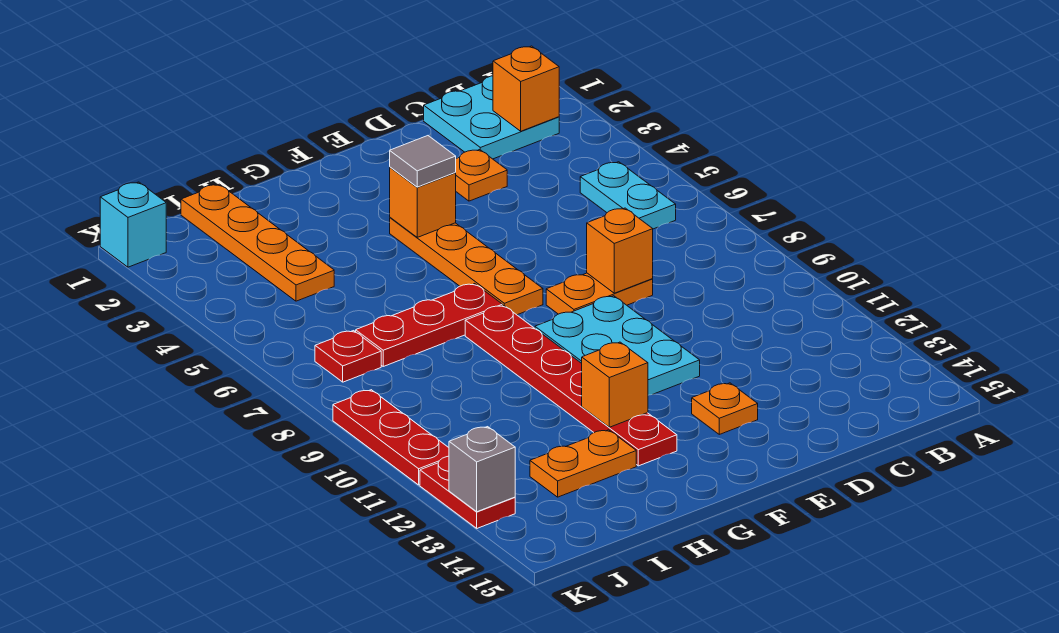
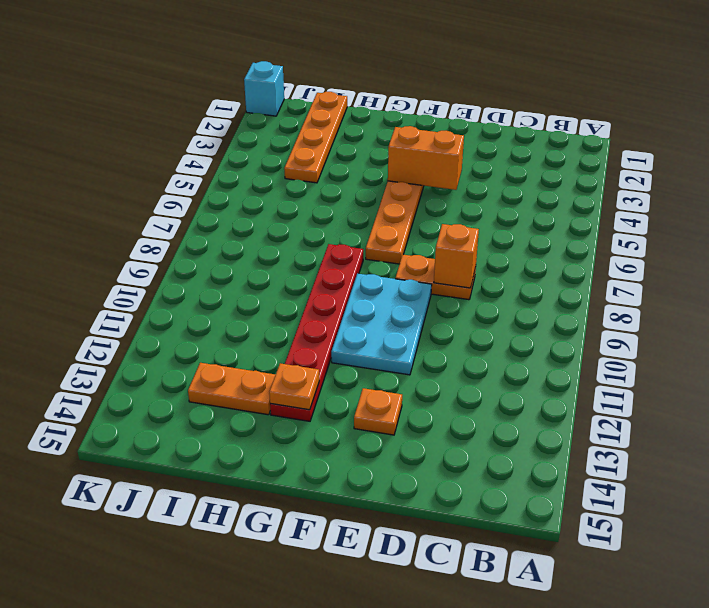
orange brick E4:F4 level 2 -> orange brick F4 level 2
orange plate G13 level 2 -> orange plate D3 level 1
none -> cyan plate B1:C2 level 1
none -> cyan plate B5:B6 level 1
none -> red plate G7:I7 level 1

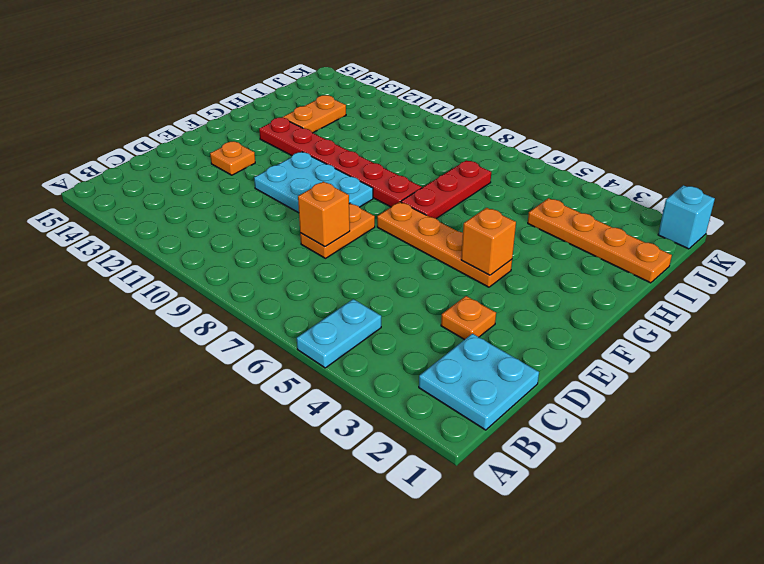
cyan plate A5:B5 level 1 -> cyan plate B5:B6 level 1
none -> red plate J7 level 1
none -> red plate K9:K11 level 1
none -> red plate K12:K13 level 1

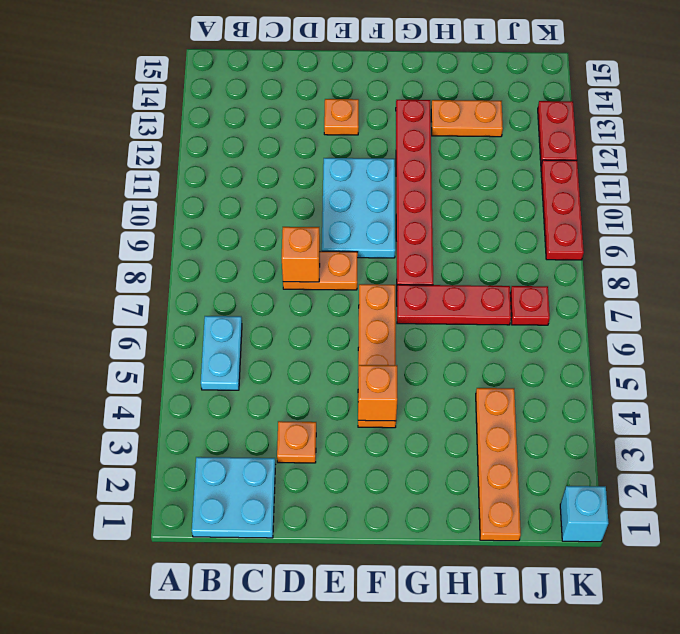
none -> orange brick B2 level 2
none -> orange brick G12 level 2
none -> grey brick K13 level 2

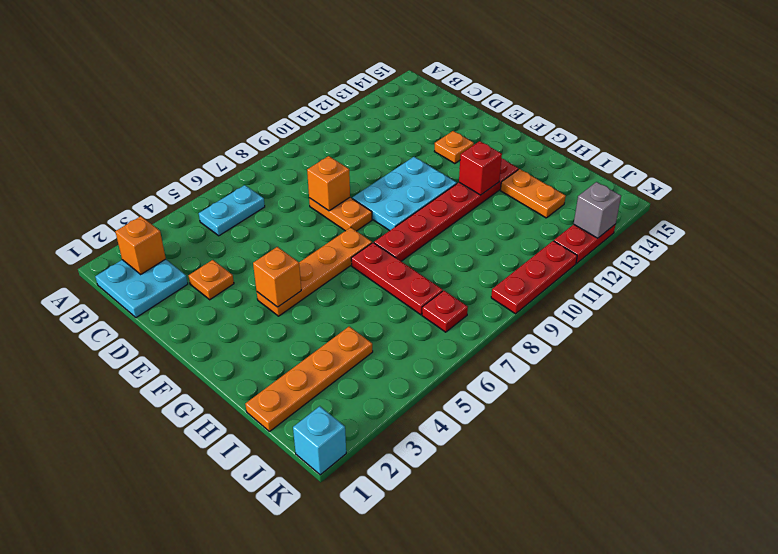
red brick G12 level 2 -> orange brick G12 level 2
none -> grey tile F4 level 3

